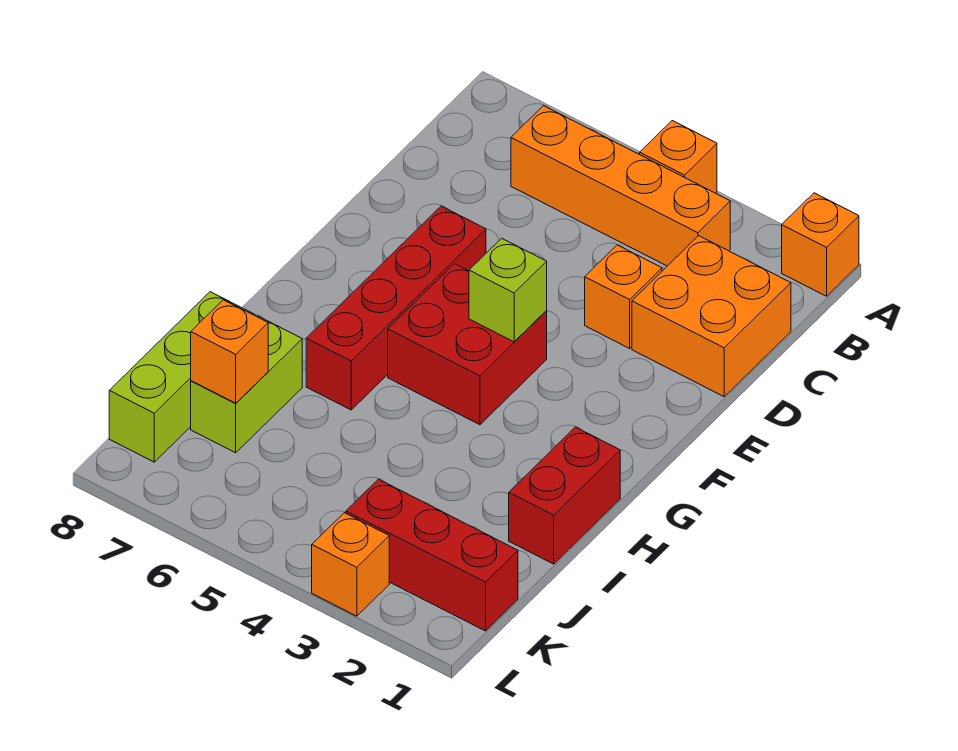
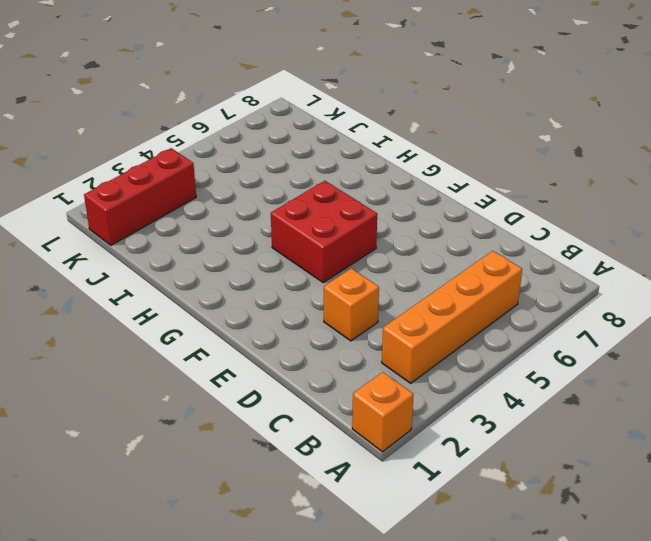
none -> orange brick A4 level 1
none -> orange brick C1:D2 level 1
none -> red brick E6:H6 level 1

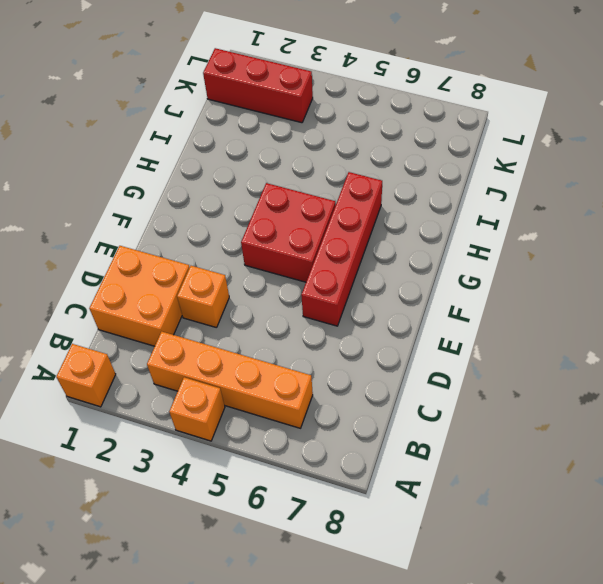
none -> red brick H1:I1 level 1
none -> lime brick I7:J7 level 1
none -> lime brick I8:K8 level 1

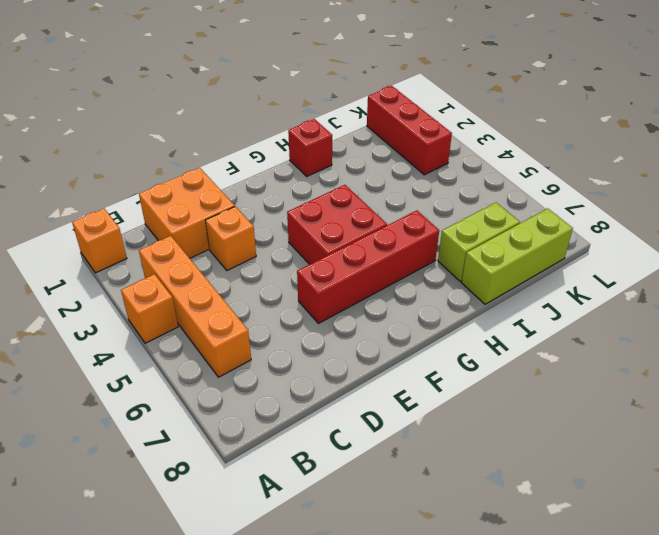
red brick H1 level 1 -> red brick H1:I1 level 1
none -> orange brick L3 level 1
none -> lime brick F4 level 2
none -> orange brick J7 level 2

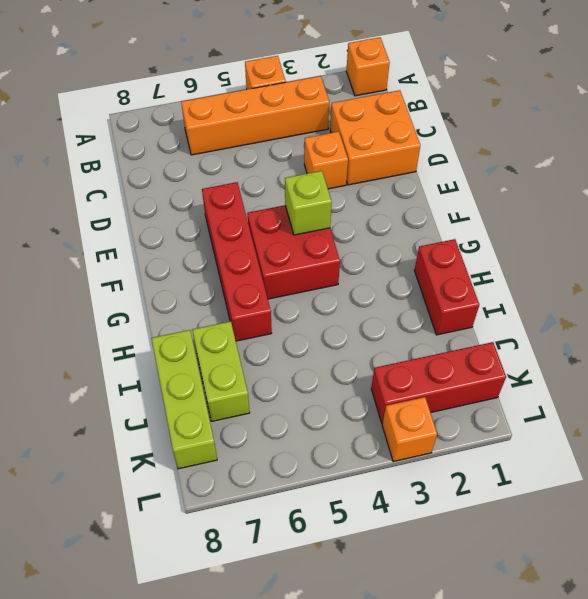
none -> orange brick J7 level 2

